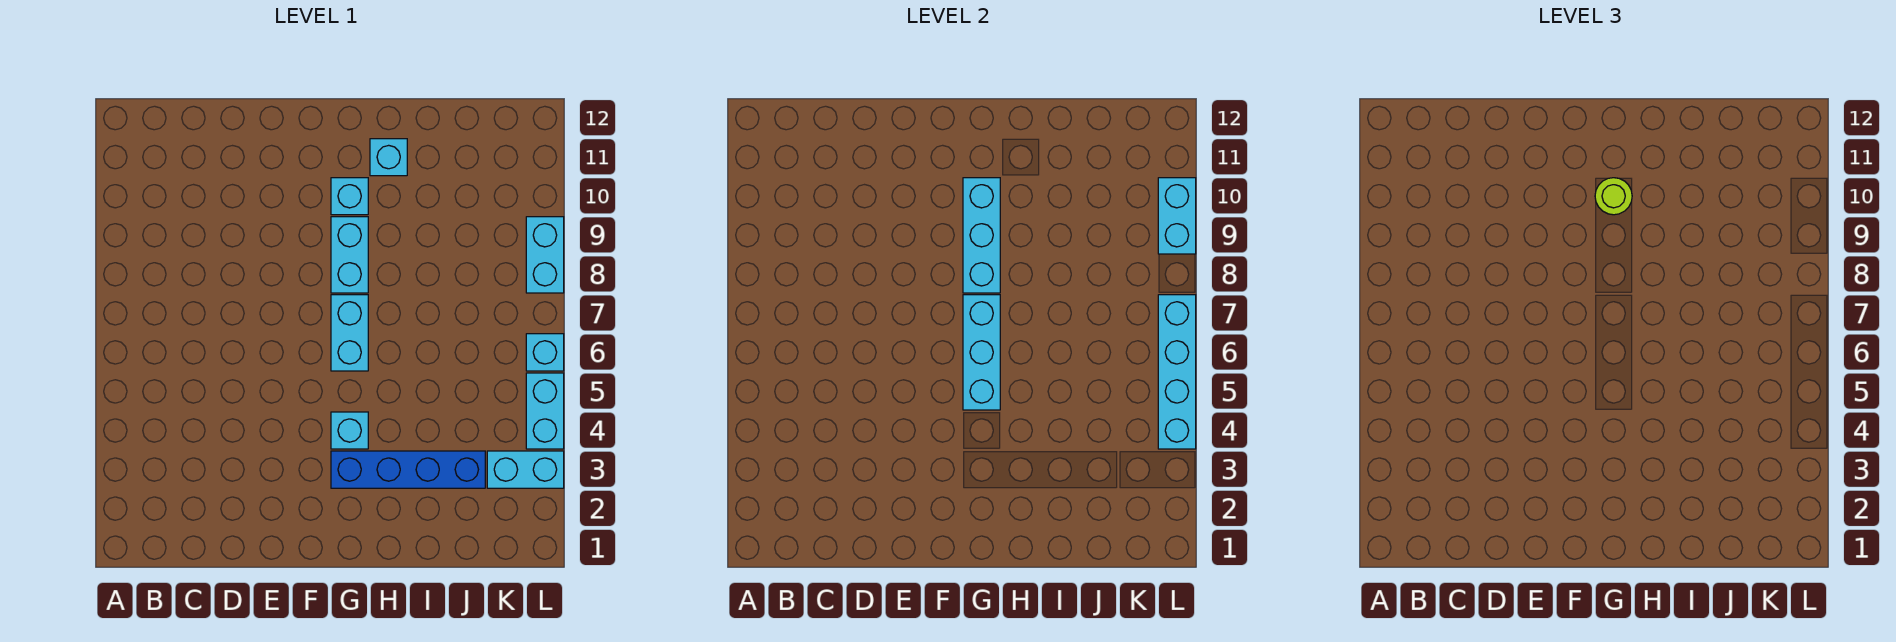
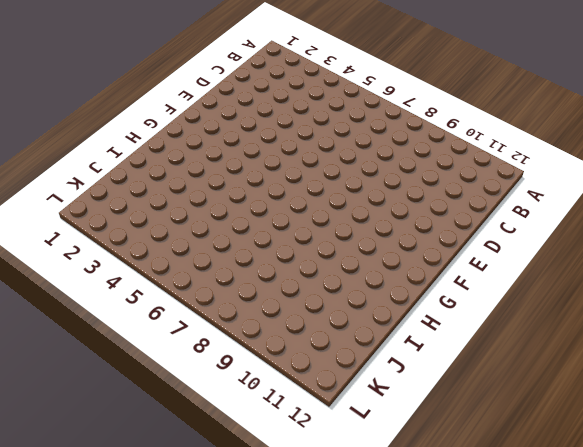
none -> blue brick G3:J3 level 1
none -> cyan brick G4 level 1
none -> cyan brick G6:G7 level 1

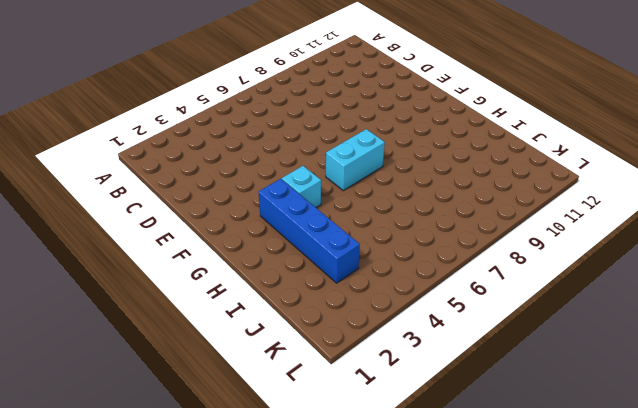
none -> cyan brick G8:G9 level 1
none -> cyan brick G10 level 1
none -> cyan brick H11 level 1

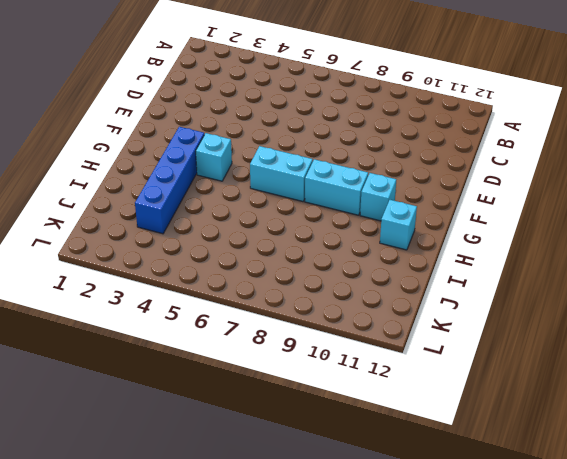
none -> cyan brick K3:L3 level 1
none -> cyan brick L4:L5 level 1
none -> cyan brick L6 level 1

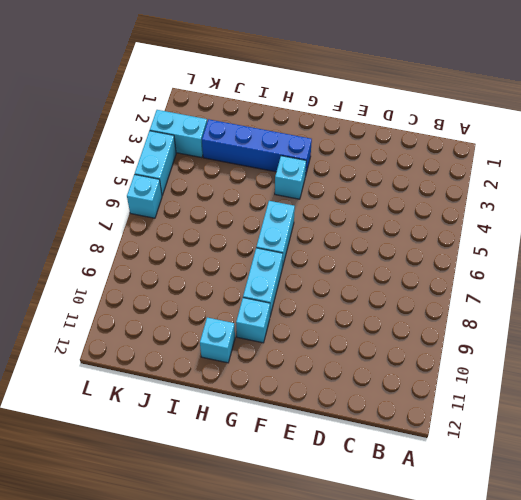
none -> cyan brick L8:L9 level 1
none -> cyan brick G5:G7 level 2
none -> cyan brick G8:G10 level 2

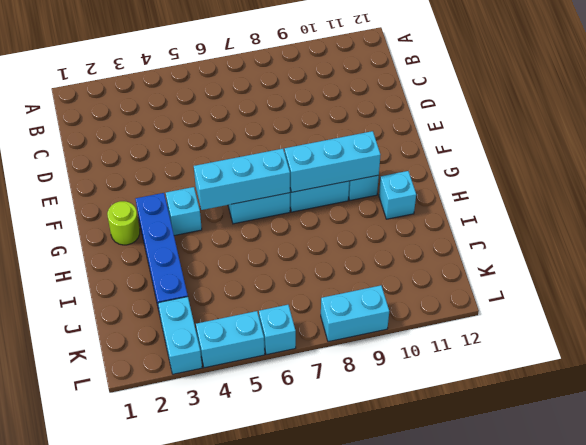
lime round brick G2 level 1 -> lime round brick G10 level 3
none -> cyan brick L4:L7 level 2
none -> cyan brick L9:L10 level 2

